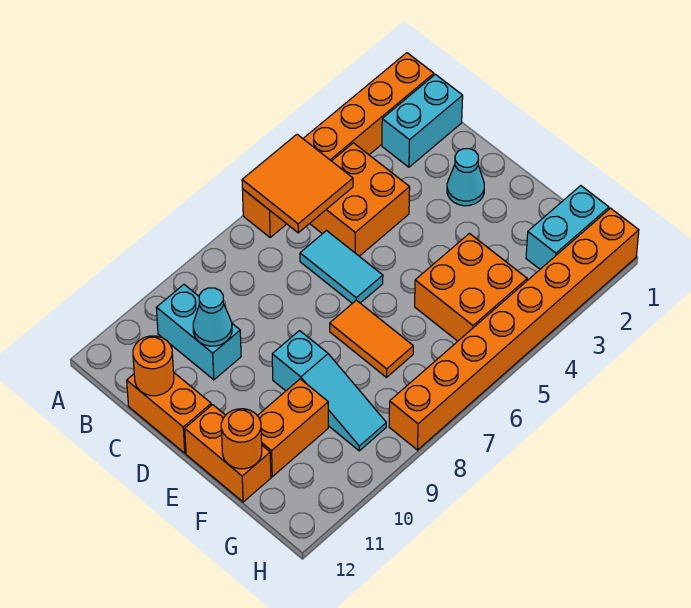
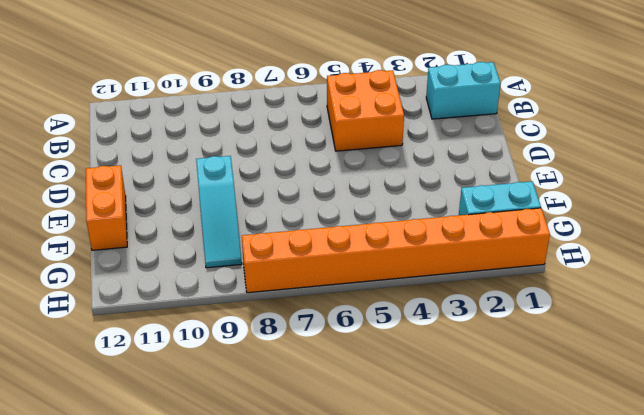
none -> orange brick A1:A6 level 1
none -> cyan brick B10:C10 level 1
none -> cyan tile C6:D6 level 1

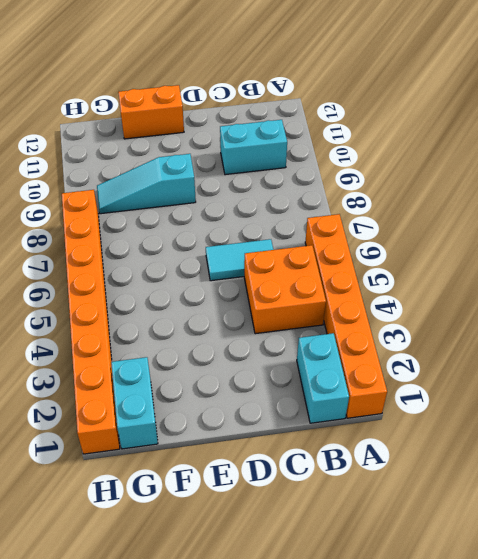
none -> orange brick C12:D12 level 1
none -> cyan cone D2 level 1
none -> orange tile E7:F7 level 1

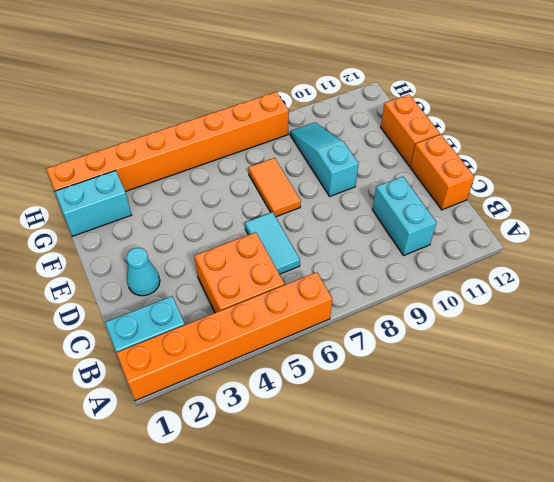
none -> orange brick F4:G5 level 1
none -> orange brick F10:F11 level 1
none -> orange tile A5:B6 level 2

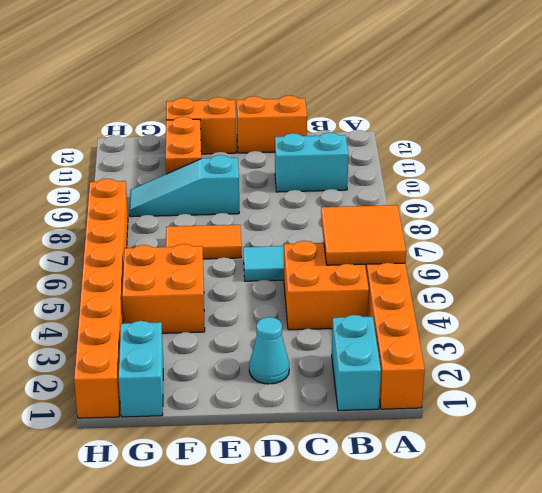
none -> cyan cone C10 level 2
none -> orange round brick C12 level 2
none -> orange round brick F12 level 2

